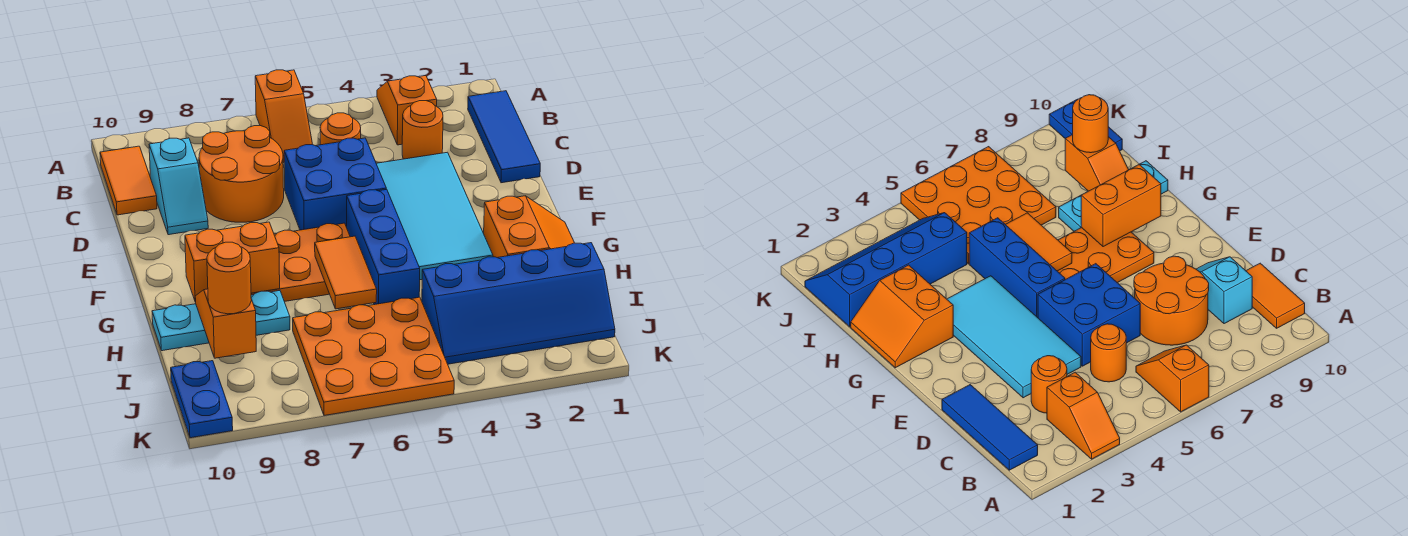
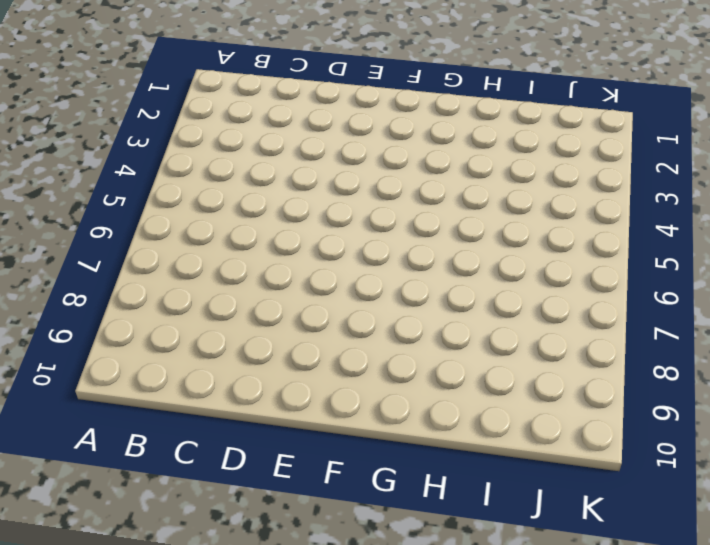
none -> orange slope A3:B3 level 1 top B
none -> orange slope A6:B6 level 1 top A
none -> blue tile B1:D1 level 1

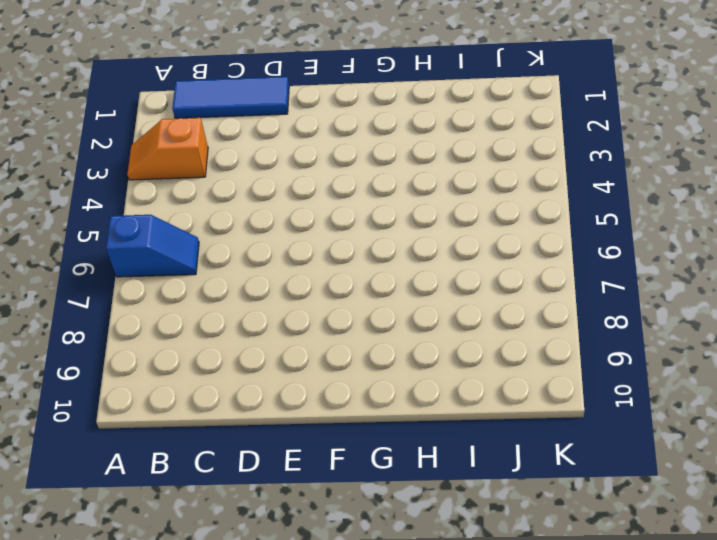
blue slope A6:B6 level 1 top A -> orange slope A6:B6 level 1 top A
none -> orange tile B10:C10 level 1
none -> orange round brick C3 level 1
none -> orange round brick C5 level 1

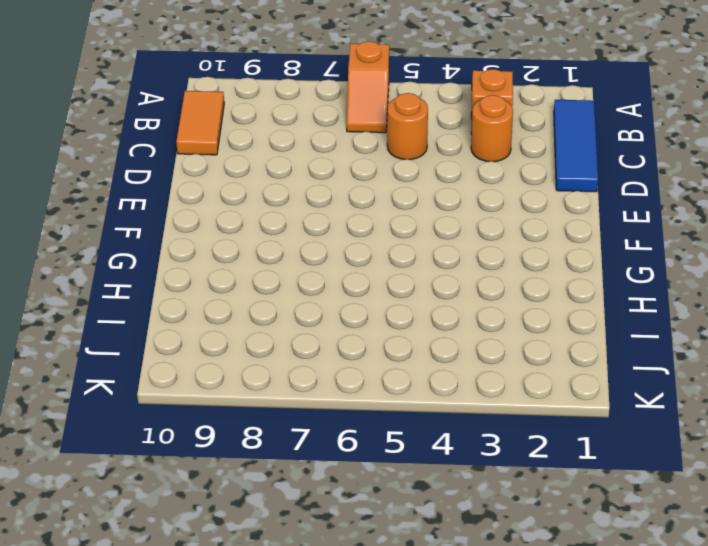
none -> orange round brick C7:D8 level 1
none -> cyan slope C9:D9 level 1 top C
none -> cyan tile D3:G4 level 1

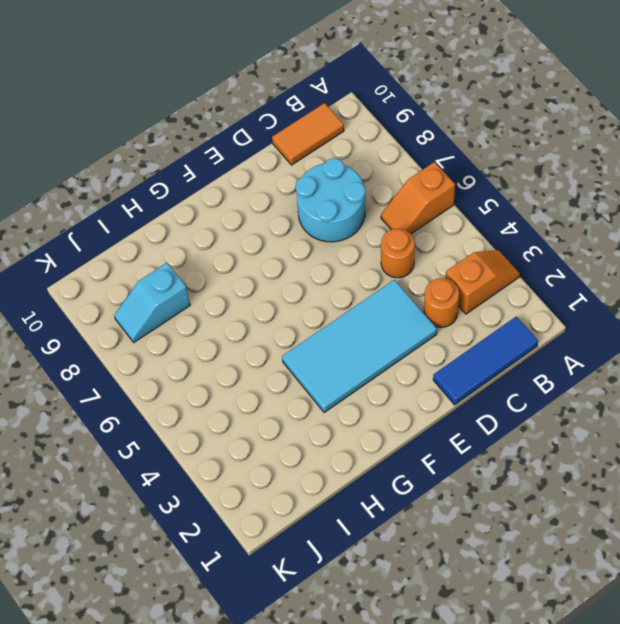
cyan round brick C7:D8 level 1 -> orange round brick C7:D8 level 1
cyan slope I8:J8 level 1 top I -> cyan slope C9:D9 level 1 top C
none -> blue brick D5:E6 level 1
none -> blue brick F5:H5 level 1
none -> orange plate F6:G8 level 1

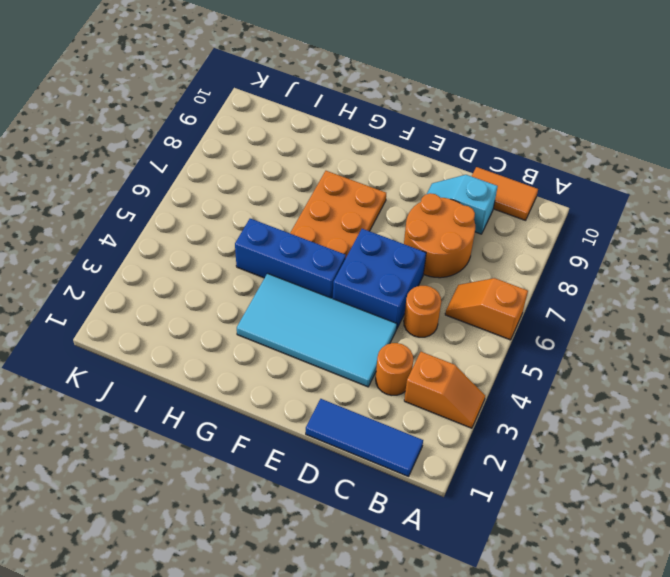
none -> orange slope G1:H2 level 1 top 2
none -> cyan plate H8:H10 level 1
none -> blue slope I1:J4 level 1 top I

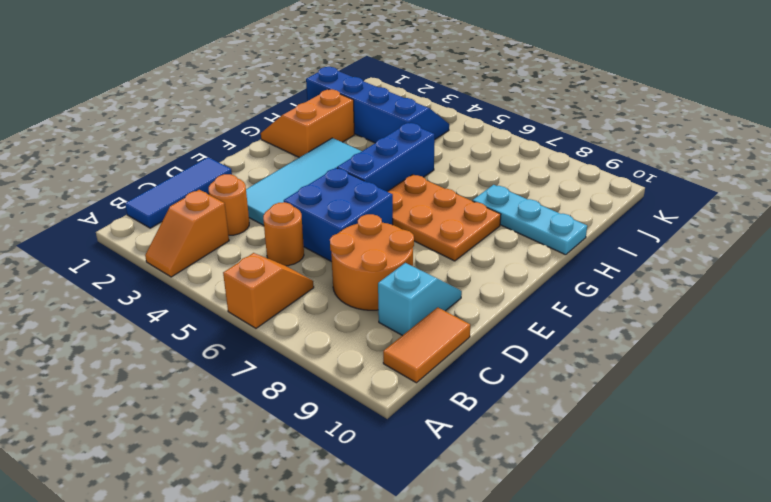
none -> orange plate I5:K7 level 1
none -> blue plate J10:K10 level 1
none -> orange tile G6:H6 level 2

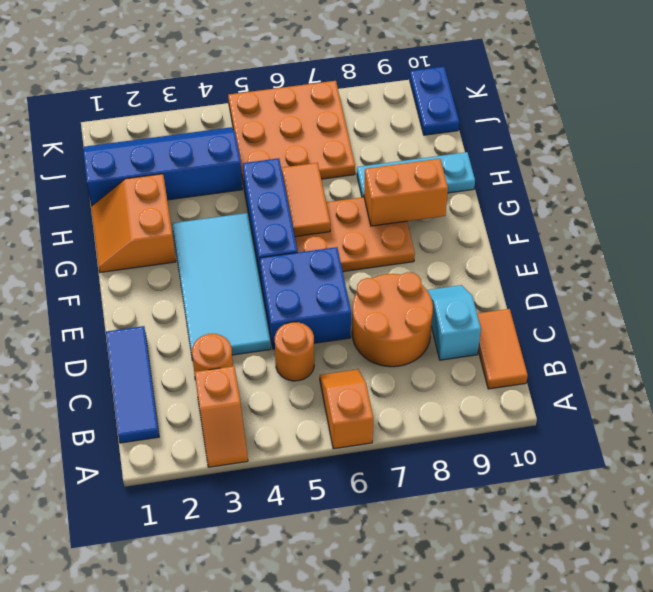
none -> orange slope H9:I9 level 2 top I
none -> orange round brick I9 level 3

